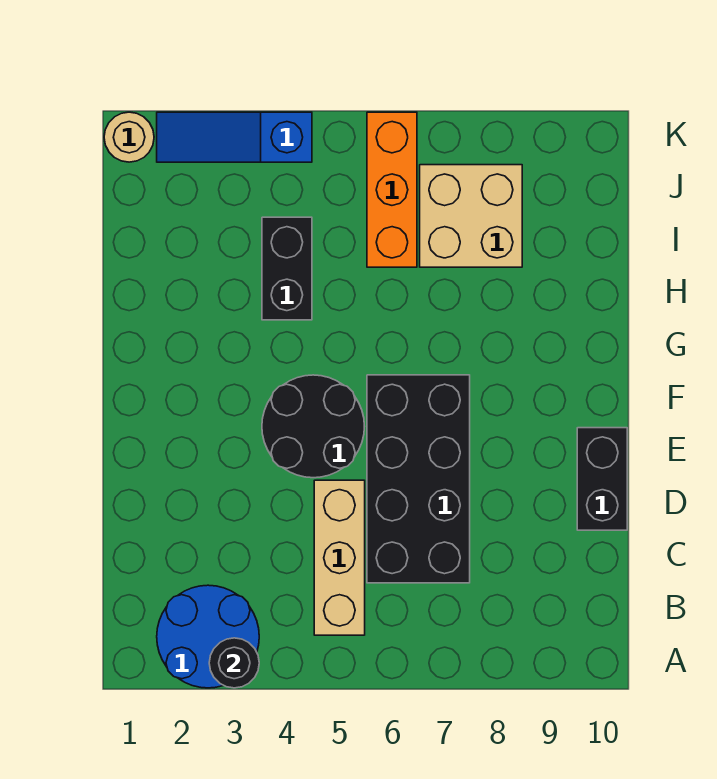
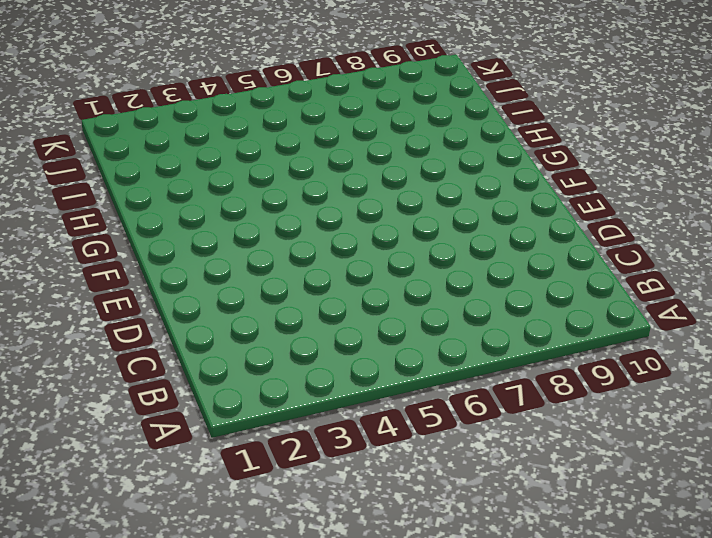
none -> blue round brick A2:B3 level 1
none -> tan brick B5:D5 level 1

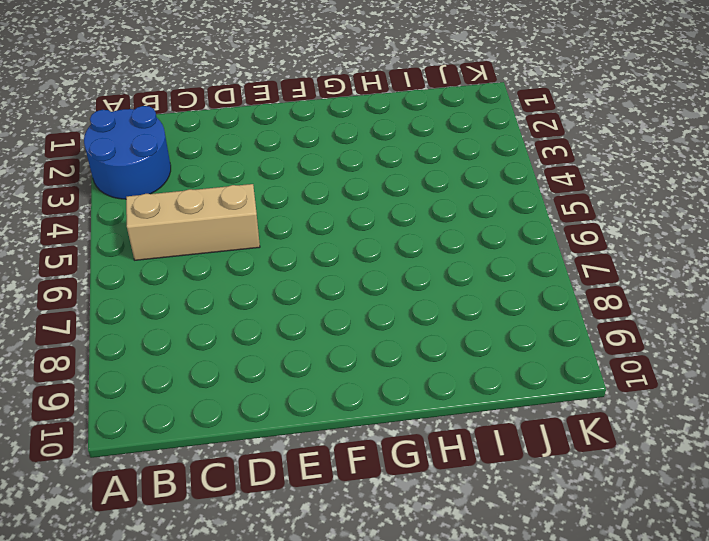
none -> black brick C6:F7 level 1
none -> black brick D10:E10 level 1

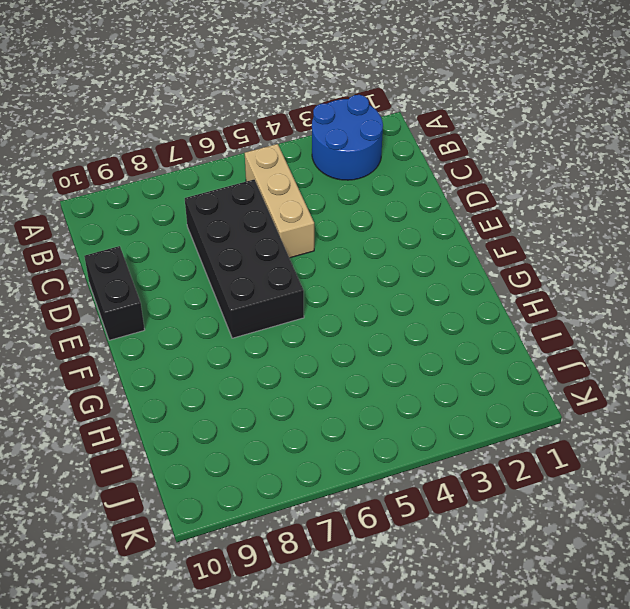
none -> black round brick E4:F5 level 1
none -> black brick H4:I4 level 1

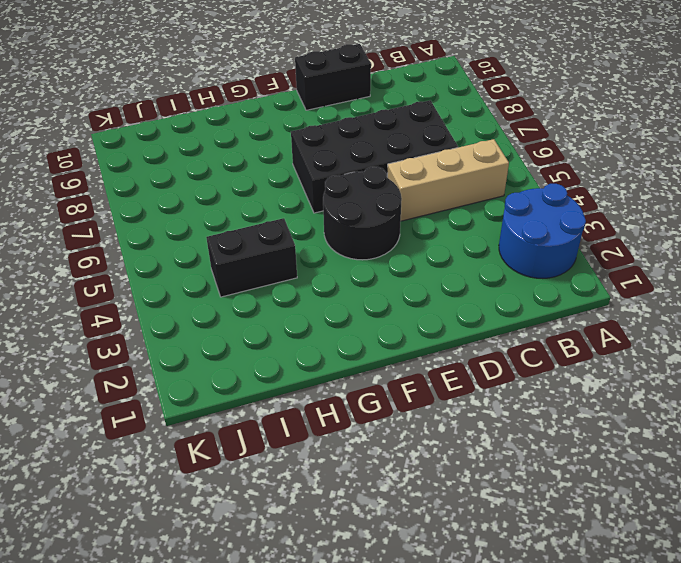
none -> orange brick I6:K6 level 1
none -> tan brick I7:J8 level 1

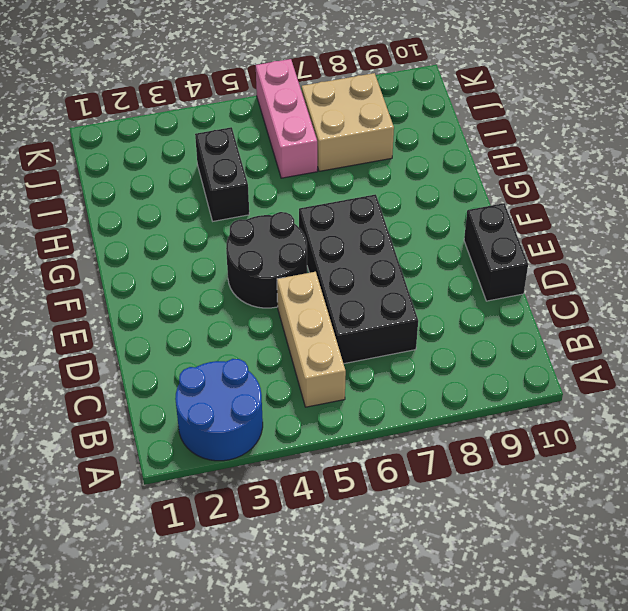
pink brick I6:K6 level 1 -> orange brick I6:K6 level 1
none -> tan round brick K1 level 1
none -> blue slope K2:K4 level 1 top 4

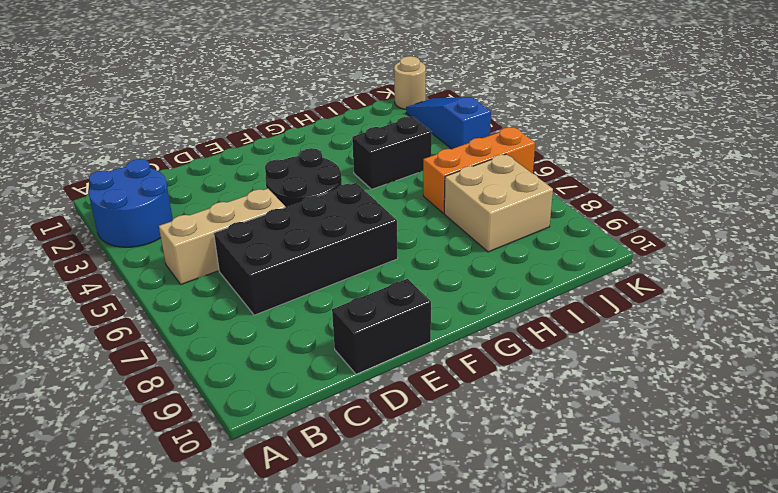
none -> black round brick A3 level 2

